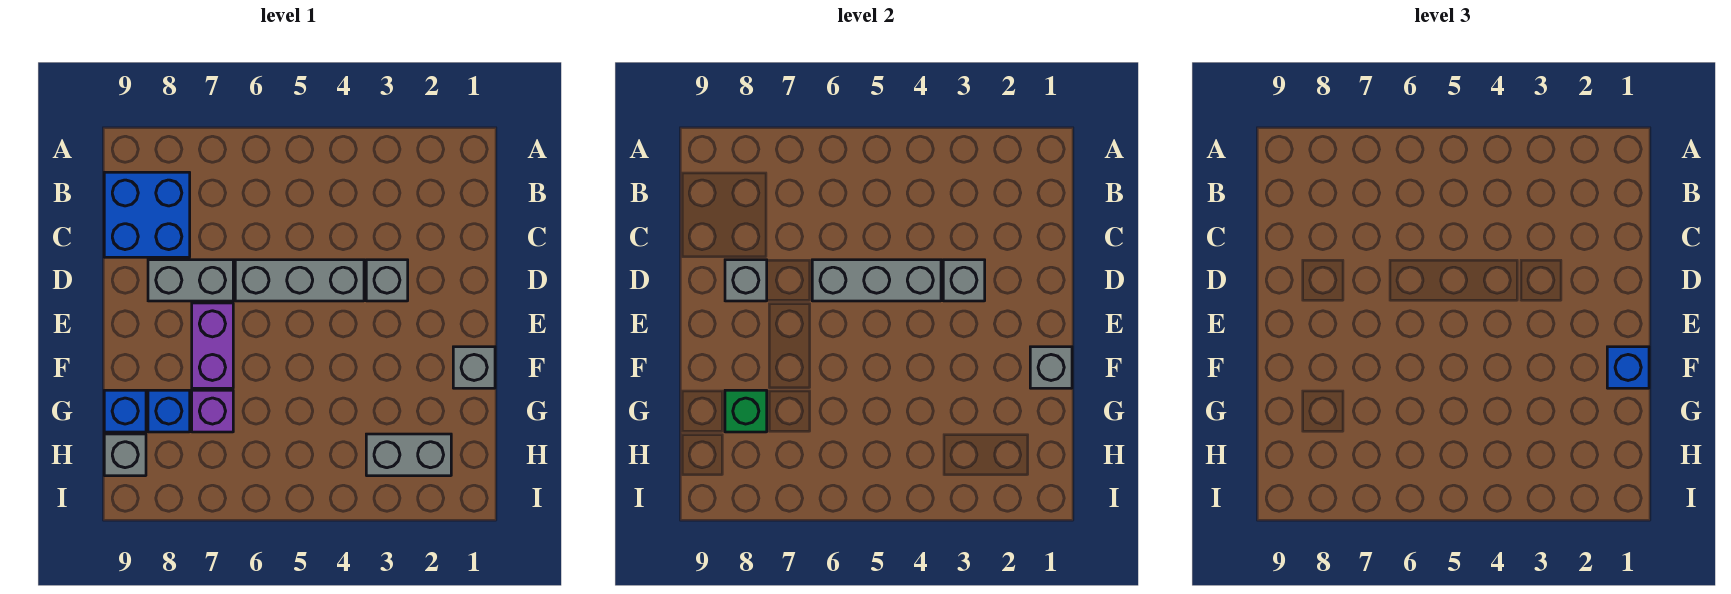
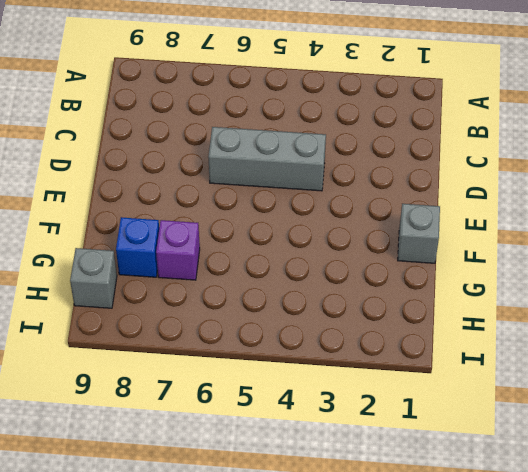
none -> blue brick B8:C9 level 1
none -> grey brick D3 level 1
none -> grey brick D7:D8 level 1

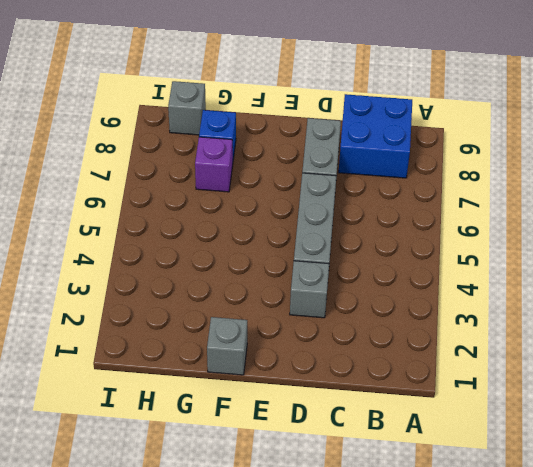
none -> purple brick E7:F7 level 1
none -> blue brick G9 level 1
none -> grey brick H2:H3 level 1

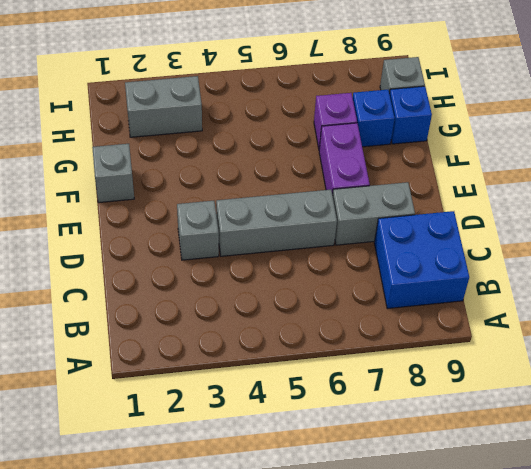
none -> grey brick D3 level 2
none -> grey brick D4:D6 level 2
none -> grey brick D8 level 2

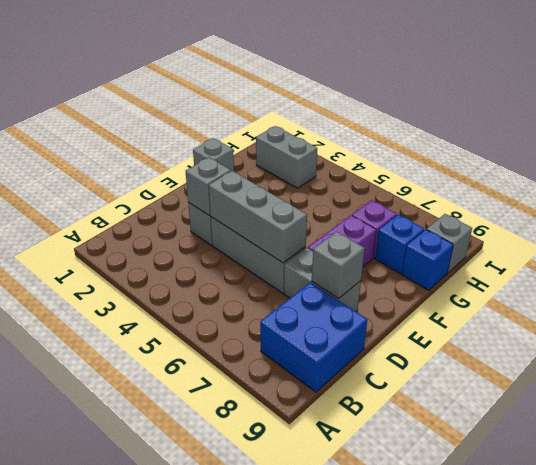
none -> grey brick F1 level 2
none -> green brick G8 level 2
none -> blue brick F1 level 3

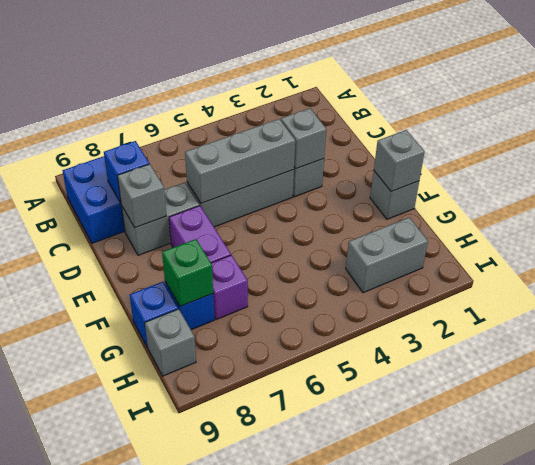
blue brick C8 level 2 -> blue brick F1 level 3

